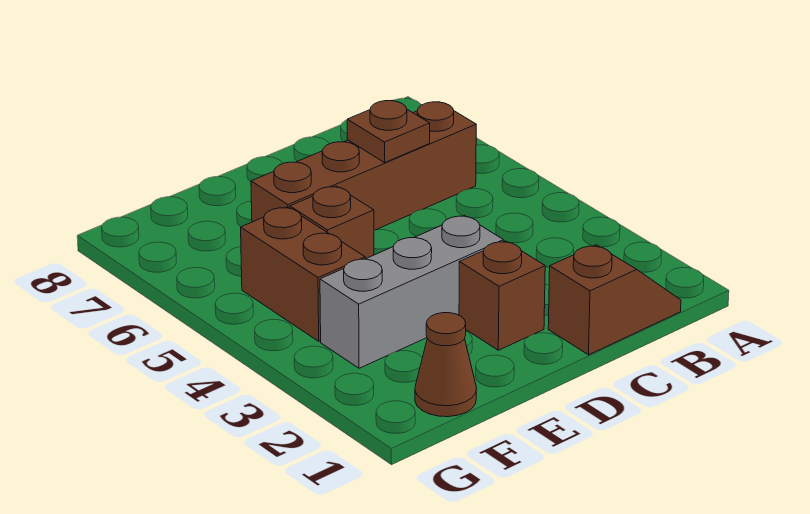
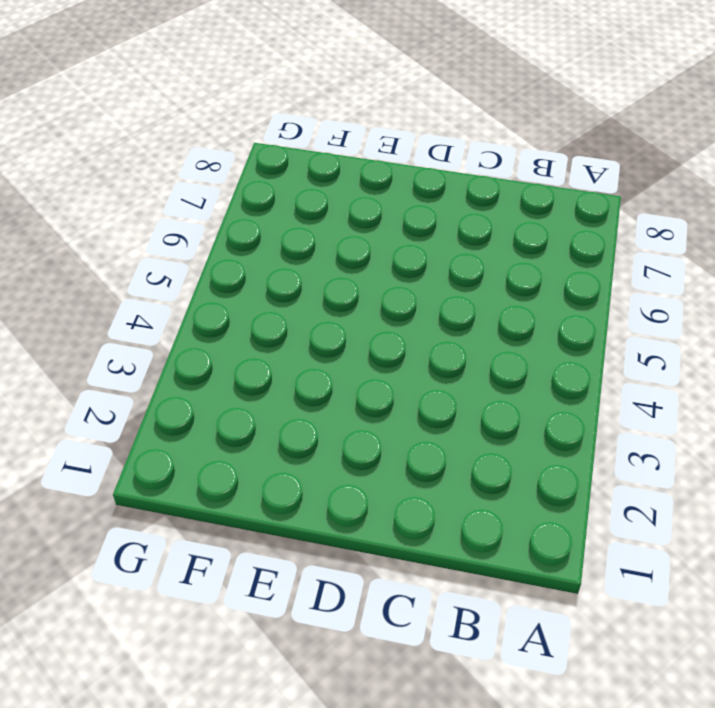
none -> brown slope B1:C1 level 1 top C
none -> brown brick B6:E6 level 1

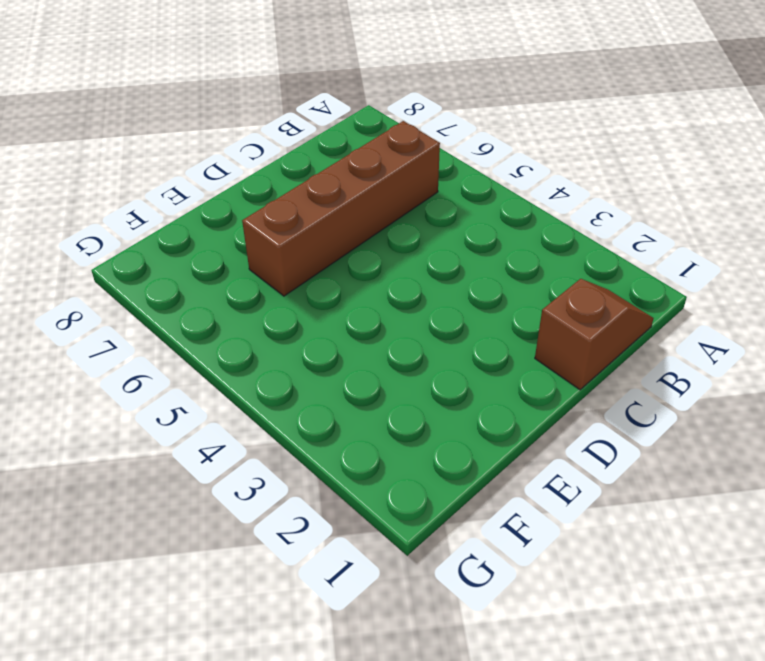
none -> brown brick D2 level 1
none -> grey brick D3:F3 level 1

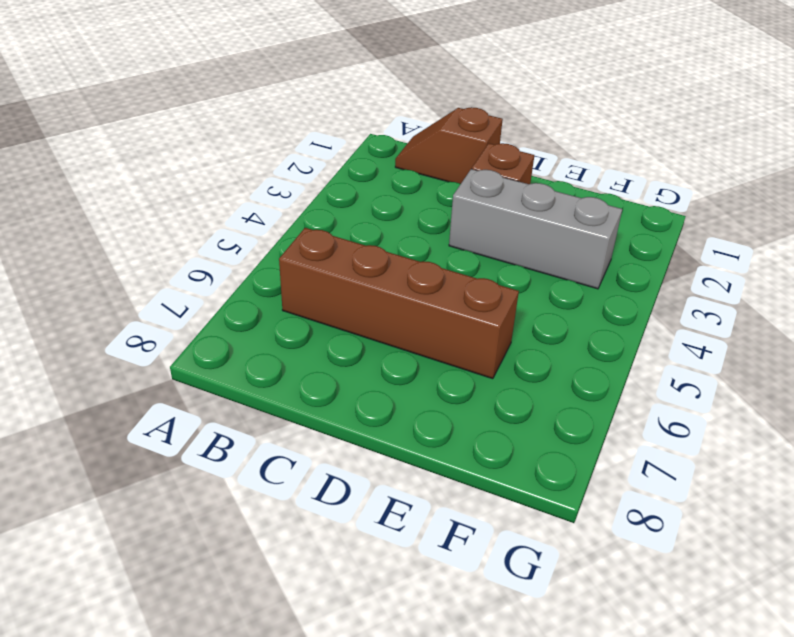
none -> brown brick E5 level 1
none -> brown cone F1 level 1

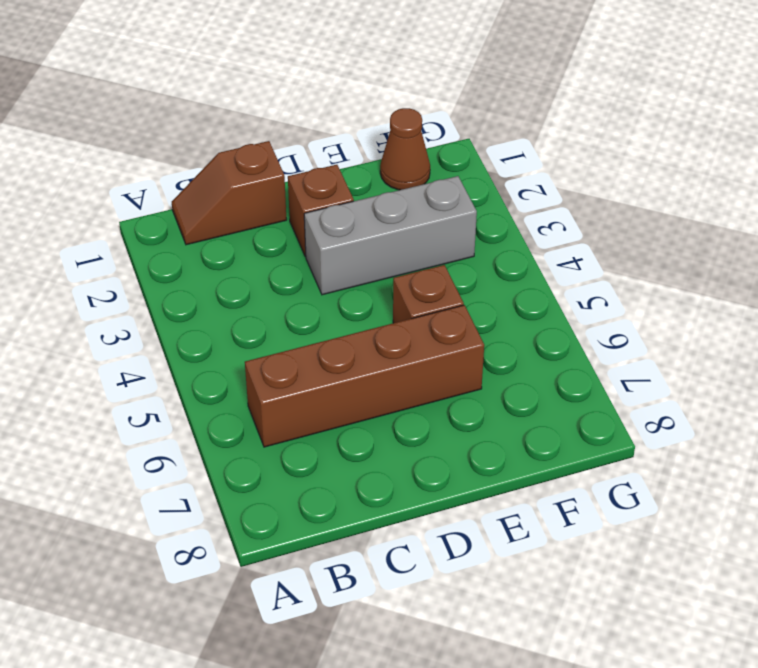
none -> brown brick F4:F5 level 1
none -> brown plate C6 level 2

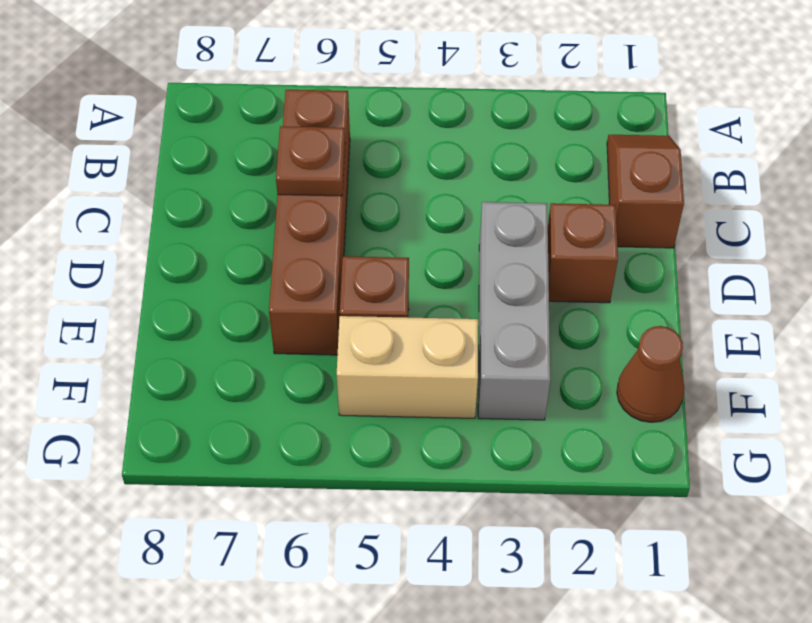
tan brick F4:F5 level 1 -> brown brick F4:F5 level 1

